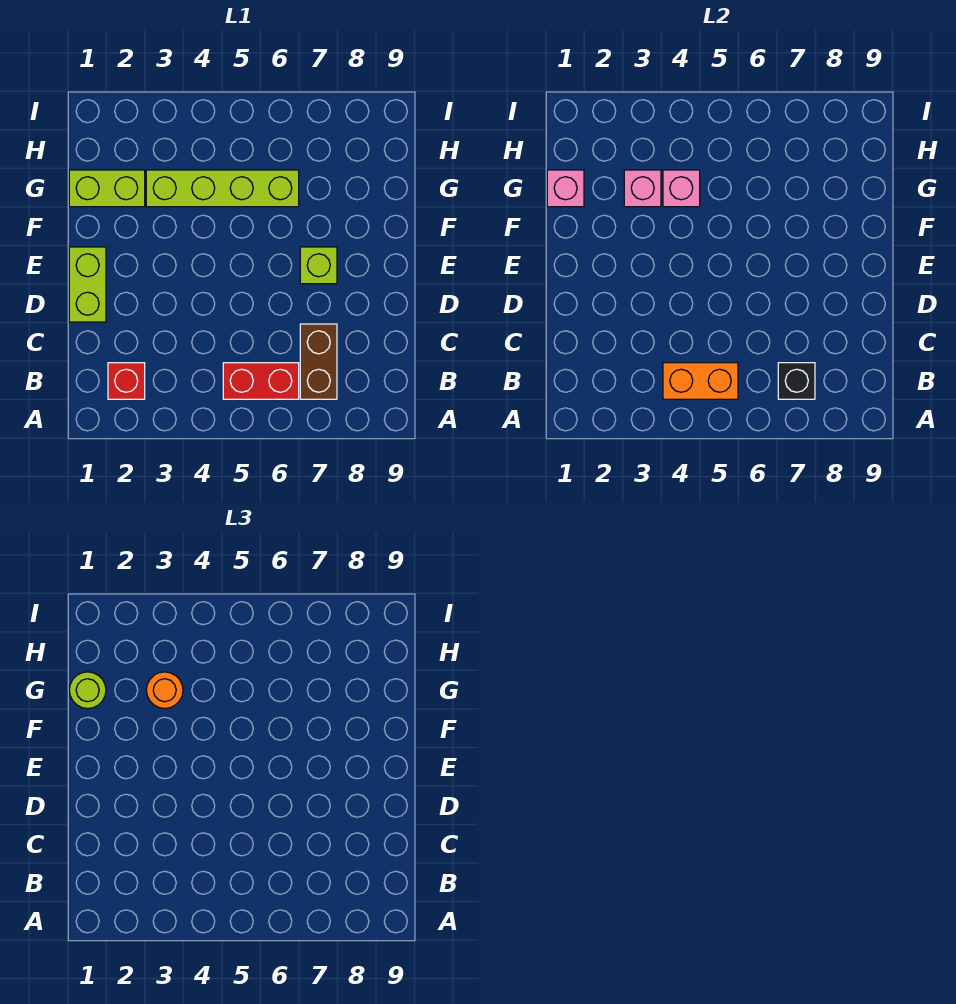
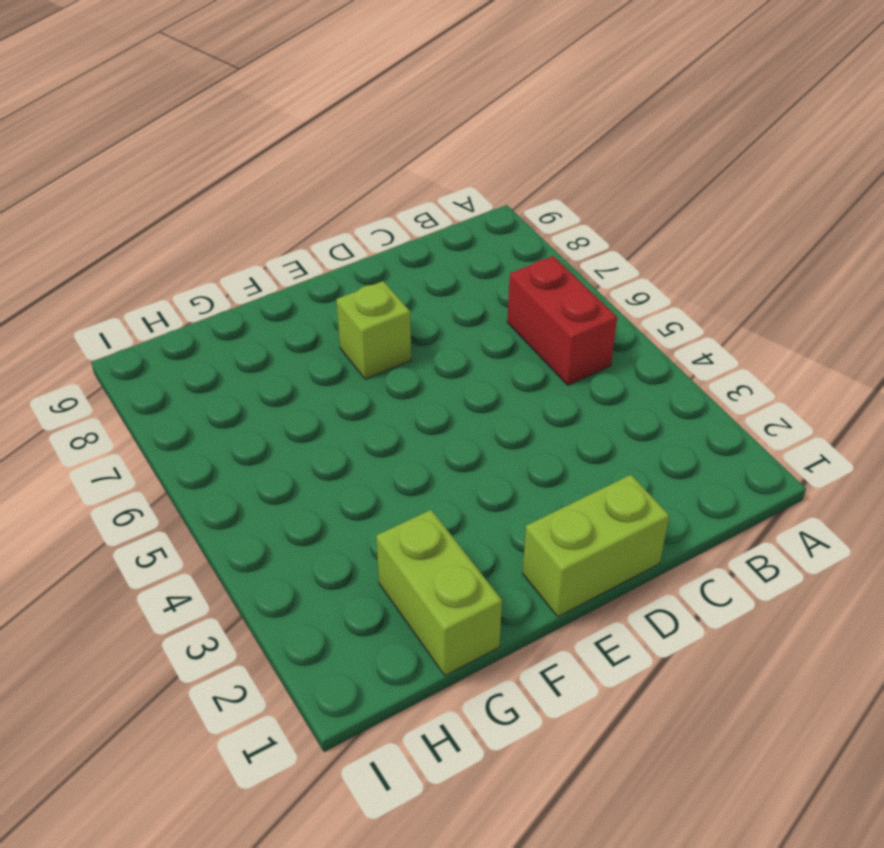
none -> red brick B2 level 1
none -> brown brick B7:C7 level 1
none -> lime brick G3:G6 level 1

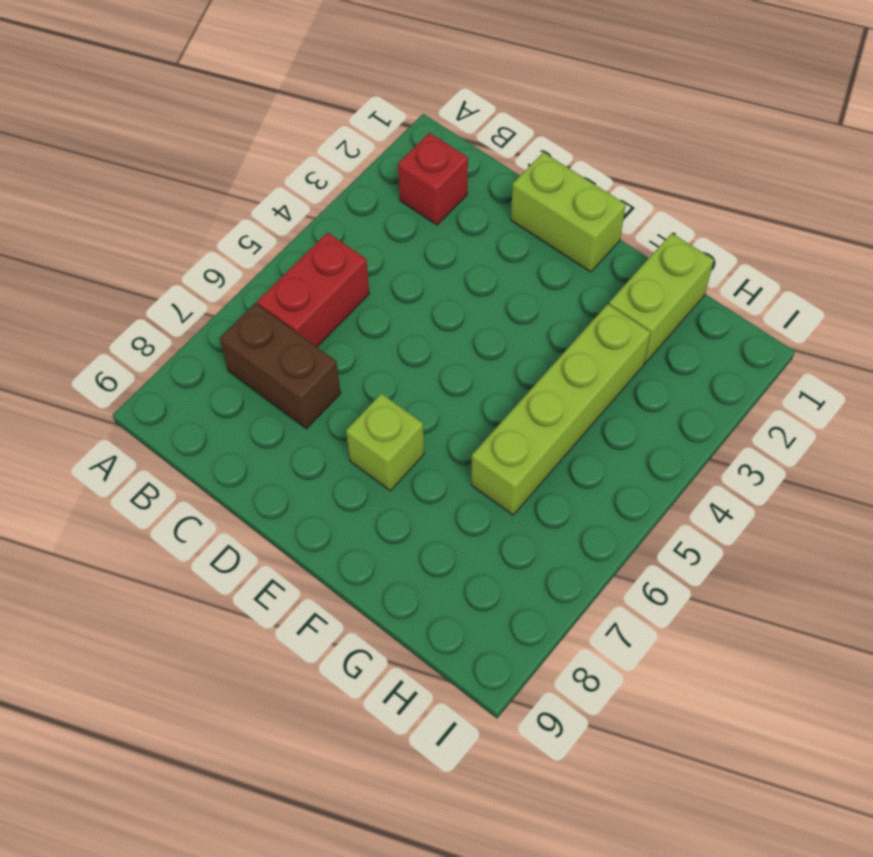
none -> orange brick B4:B5 level 2
none -> black brick B7 level 2
none -> pink brick G1 level 2

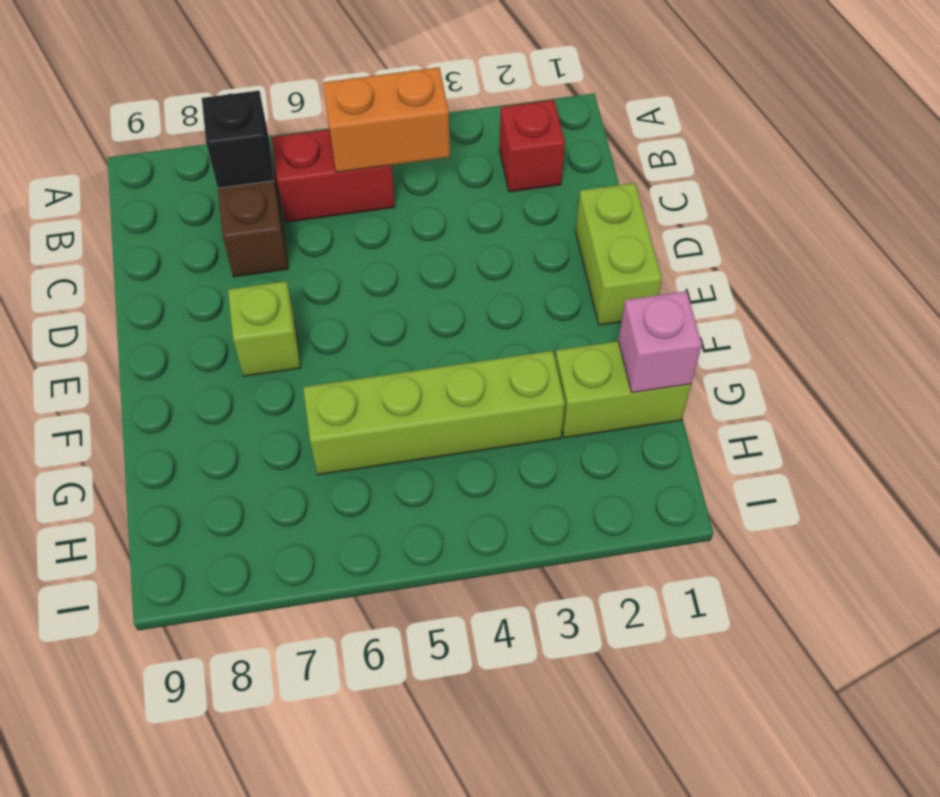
none -> pink brick G3 level 2
none -> pink brick G4 level 2
none -> lime round brick G1 level 3

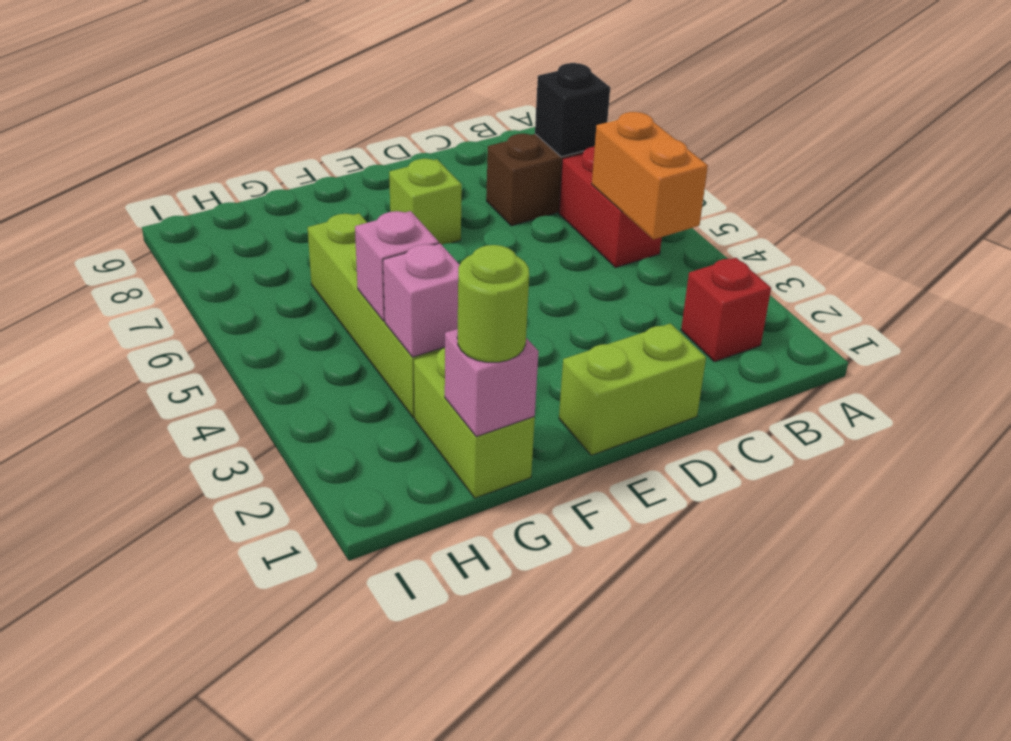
none -> orange round brick G3 level 3

